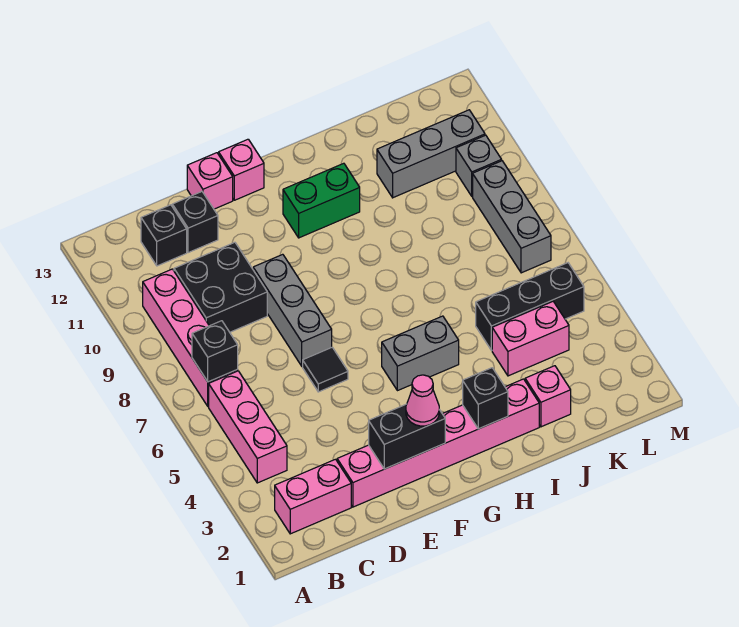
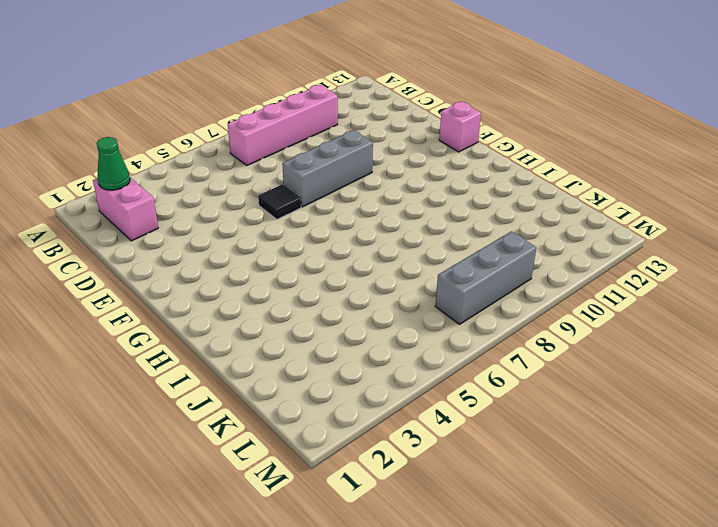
green cone B2 level 2 -> none
none -> pink brick B4:B6 level 1
none -> black brick C9:D10 level 1
none -> black brick C12 level 1

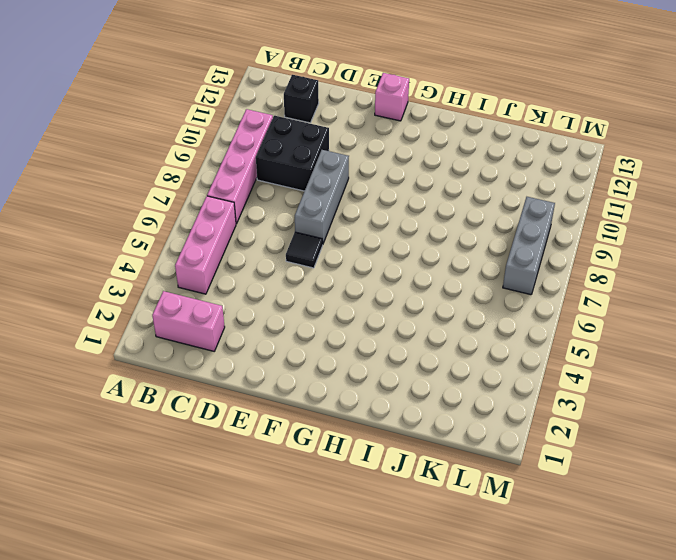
none -> pink brick D2:I2 level 1
none -> black brick D12 level 1
none -> pink brick E13 level 1

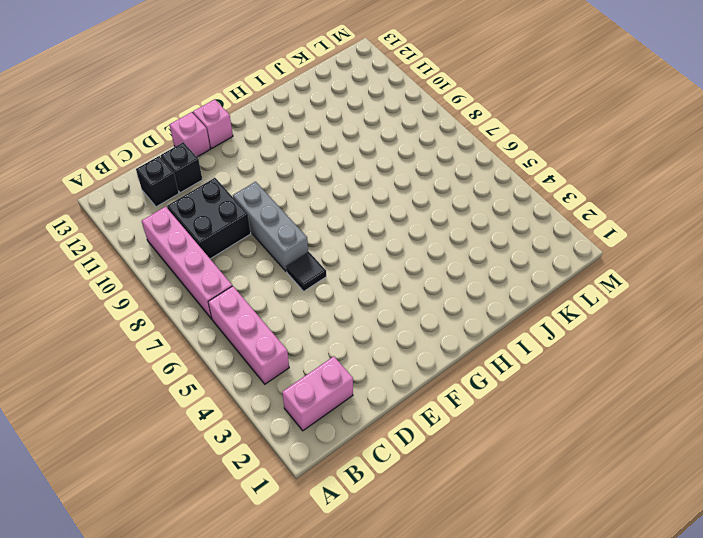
none -> pink brick D2:I2 level 1
none -> grey brick G5:H5 level 1
none -> green brick G11:H11 level 1

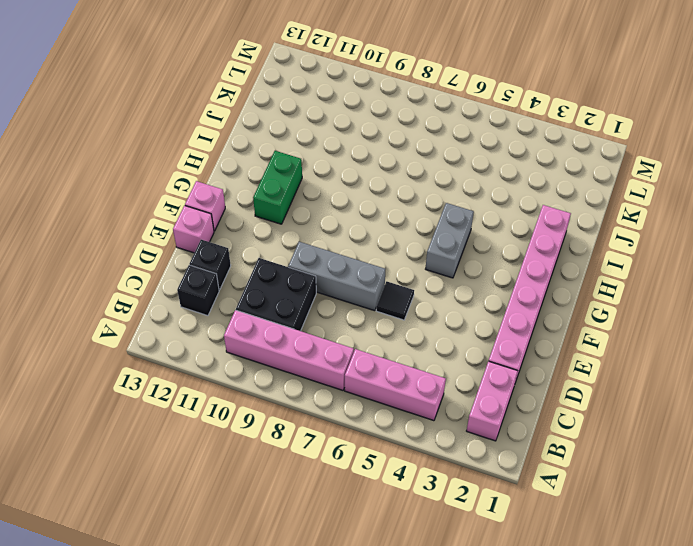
none -> pink brick J2 level 1
none -> pink brick J4:K4 level 1
none -> black brick J5:L5 level 1

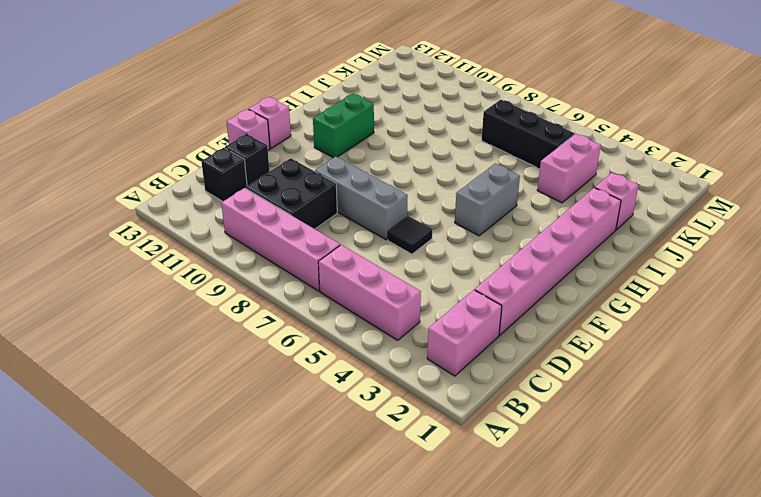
black brick K5:K7 level 1 -> black brick J5:L5 level 1
none -> grey brick J11:L11 level 1
none -> grey brick L7:L9 level 1
none -> grey brick L10 level 1

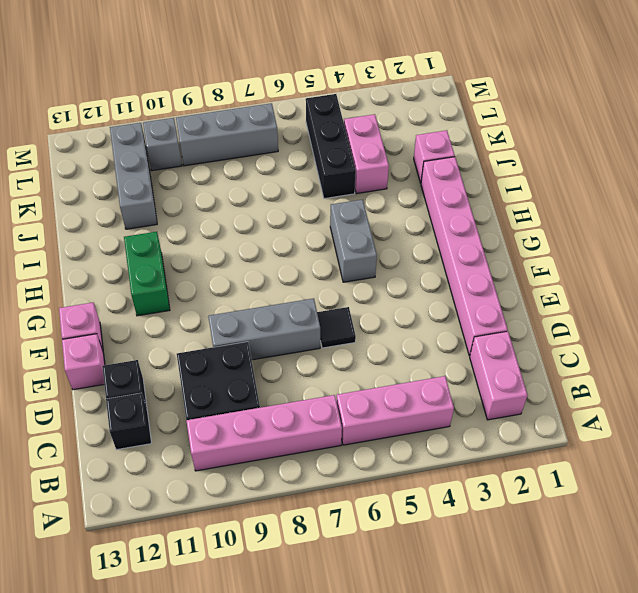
none -> black brick B7 level 2
none -> black brick E2:F2 level 2
none -> black brick H2 level 2

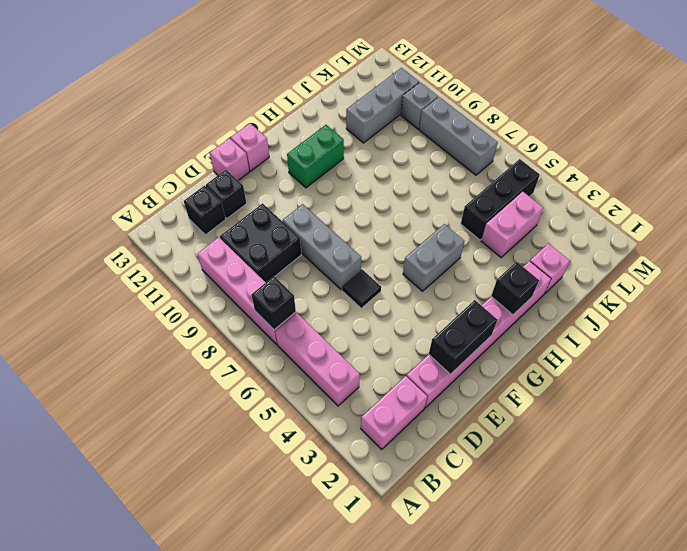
none -> pink cone F2 level 3

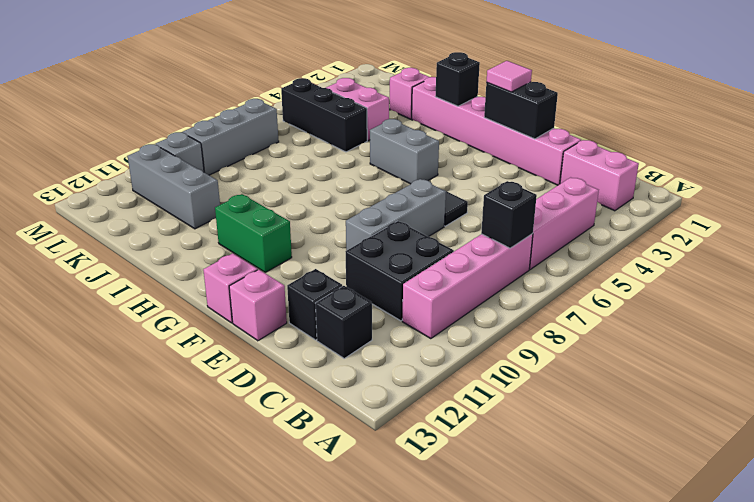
pink tile F2 level 3 -> pink cone F2 level 3

